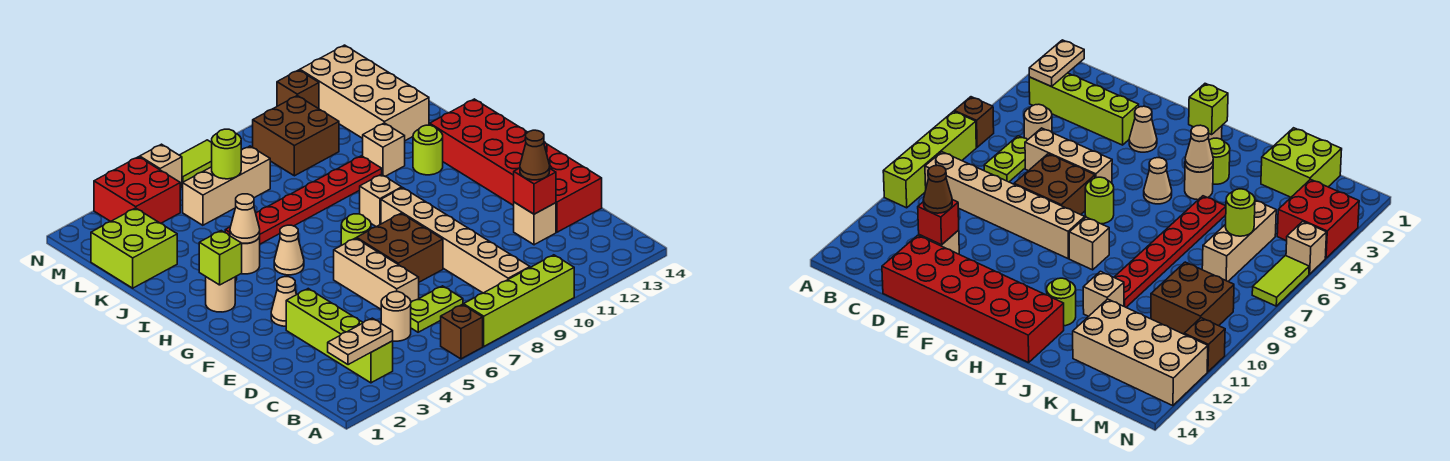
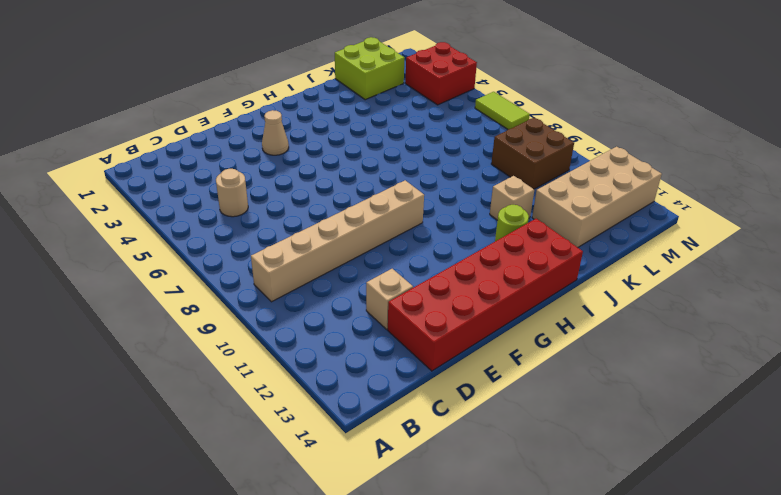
none -> brown brick A6 level 1
none -> lime brick A7:A10 level 1
none -> lime brick B3:E3 level 1
none -> lime plate C6:C7 level 1

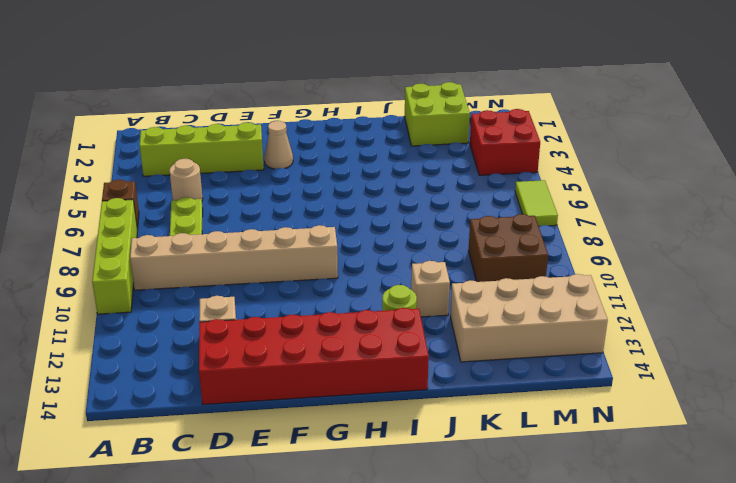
none -> tan brick D6:F6 level 1
none -> brown brick E7:F8 level 1
none -> lime round brick G7 level 1
none -> tan round brick H2 level 1

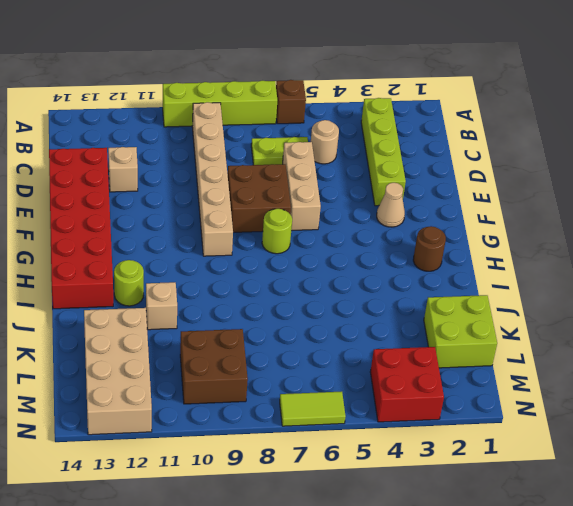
brown round brick H2 level 1 -> tan round brick H2 level 1
none -> tan cone H5 level 1
none -> tan brick H9 level 1
none -> lime round brick I3 level 1
none -> tan round brick I4 level 1

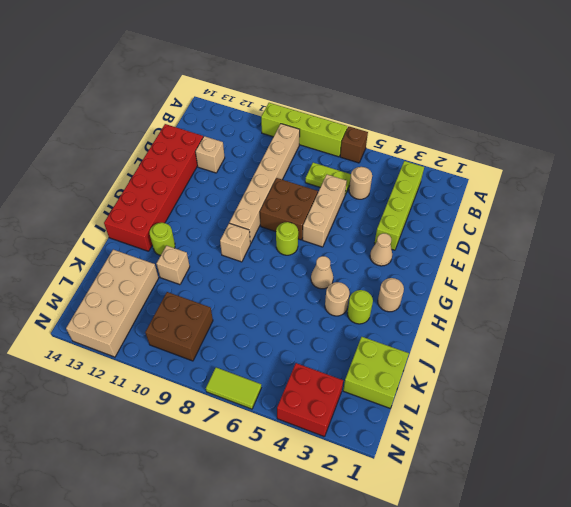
none -> red plate J5:J10 level 1
none -> tan brick L5:L7 level 1
none -> tan brick N5 level 1
none -> brown brick N11 level 1

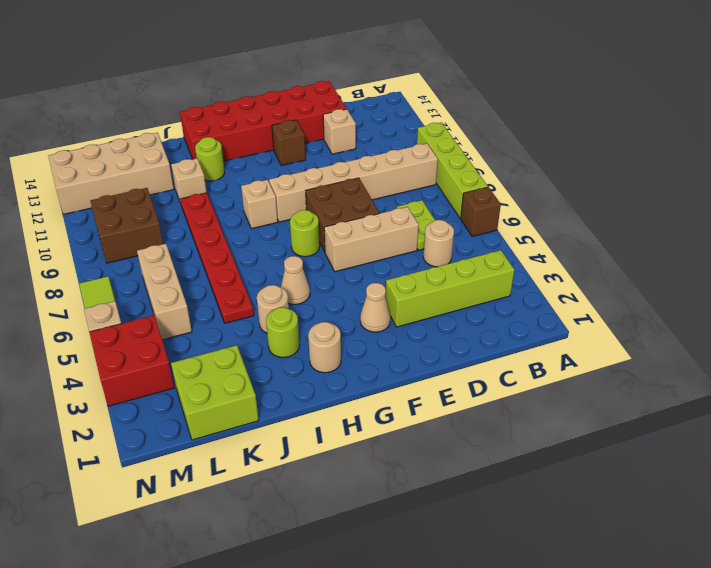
brown brick F12 level 1 -> brown brick N11 level 1
none -> tan plate B2:B3 level 2
none -> red brick D12 level 2
none -> lime brick H2 level 2
none -> tan cone I4 level 2

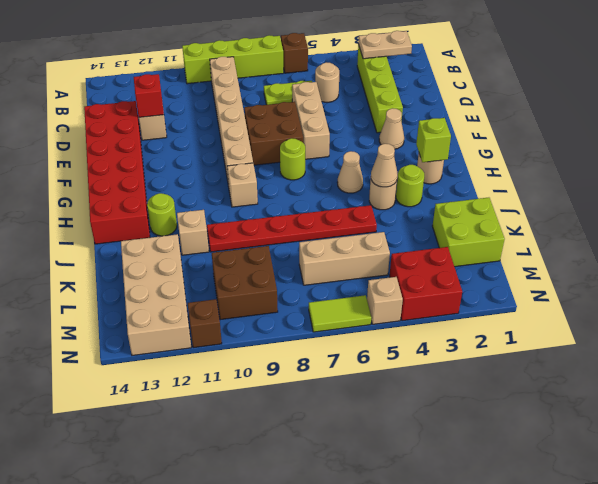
none -> lime round brick L6 level 2
none -> brown cone D12 level 3

